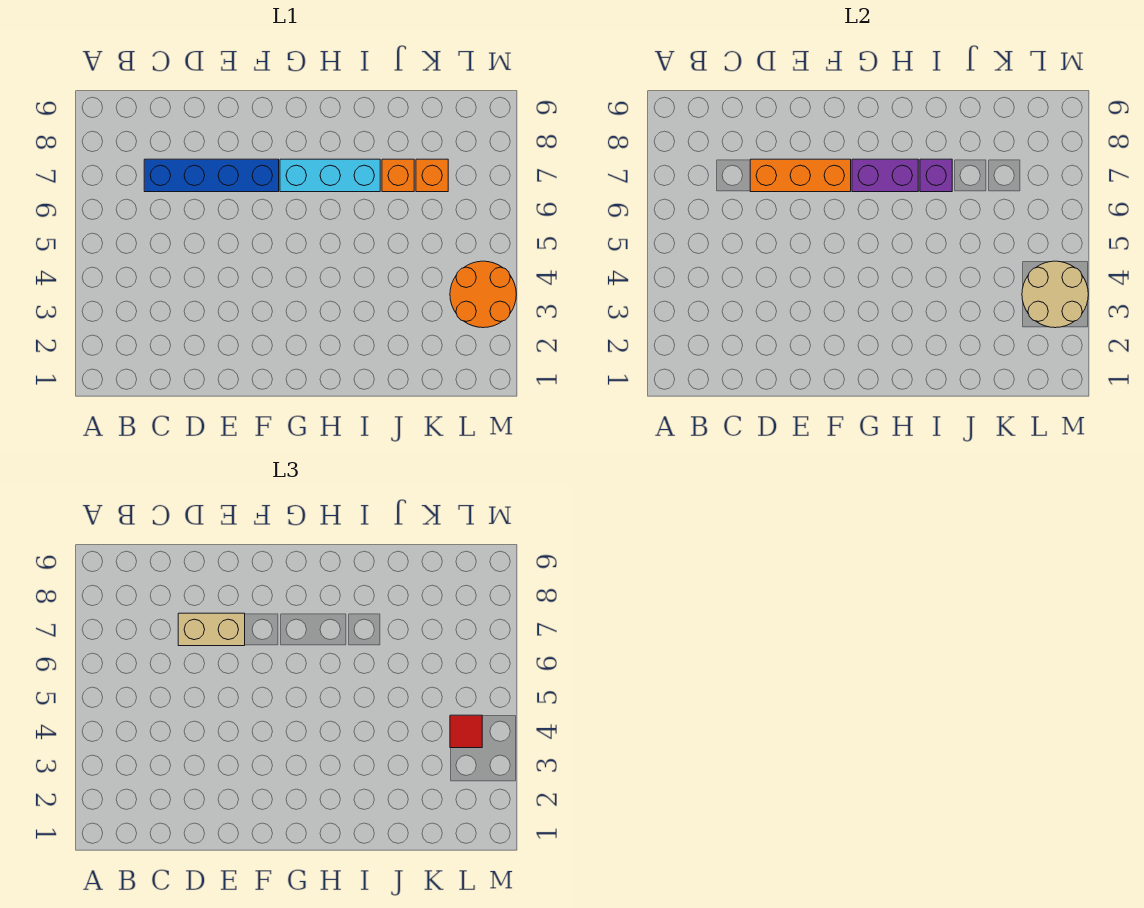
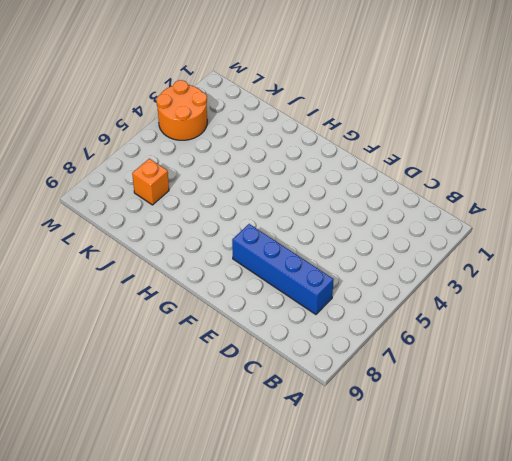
none -> cyan brick G7:I7 level 1
none -> orange brick J7 level 1

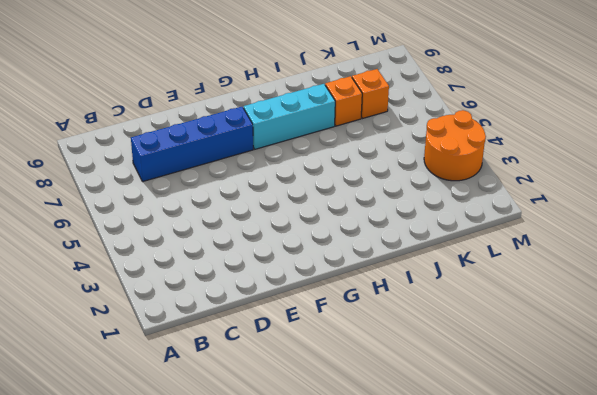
none -> orange brick D7:F7 level 2
none -> purple brick G7:H7 level 2

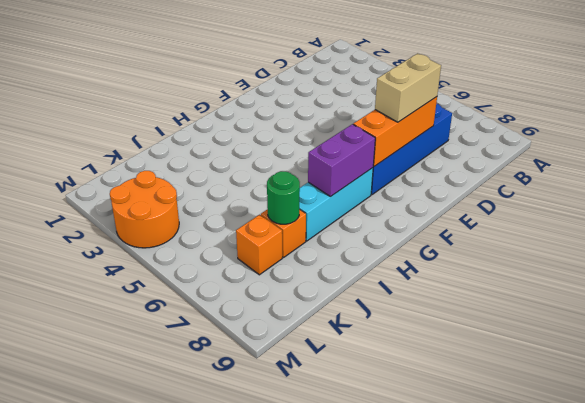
green round brick J7 level 2 -> none
none -> purple brick I7 level 2
none -> tan round brick L3:M4 level 2

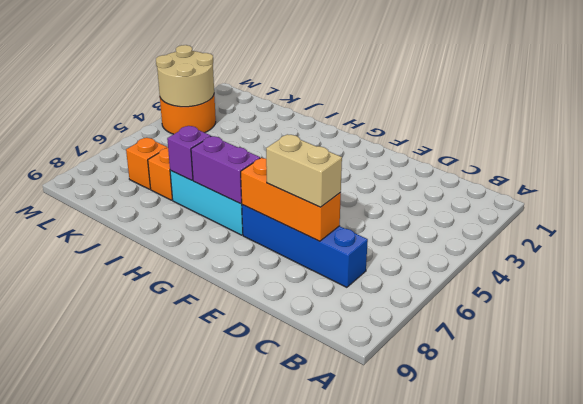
none -> red tile L4 level 3

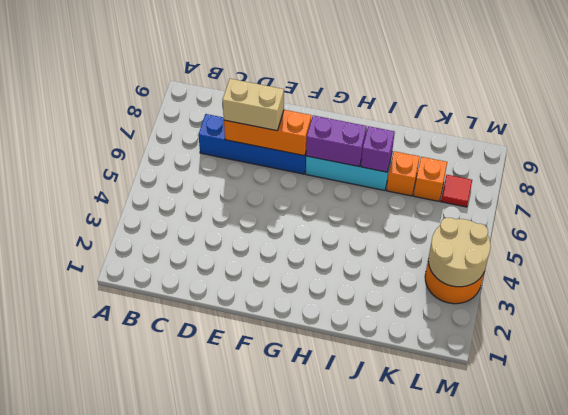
red tile L7 level 1 -> red tile L4 level 3

